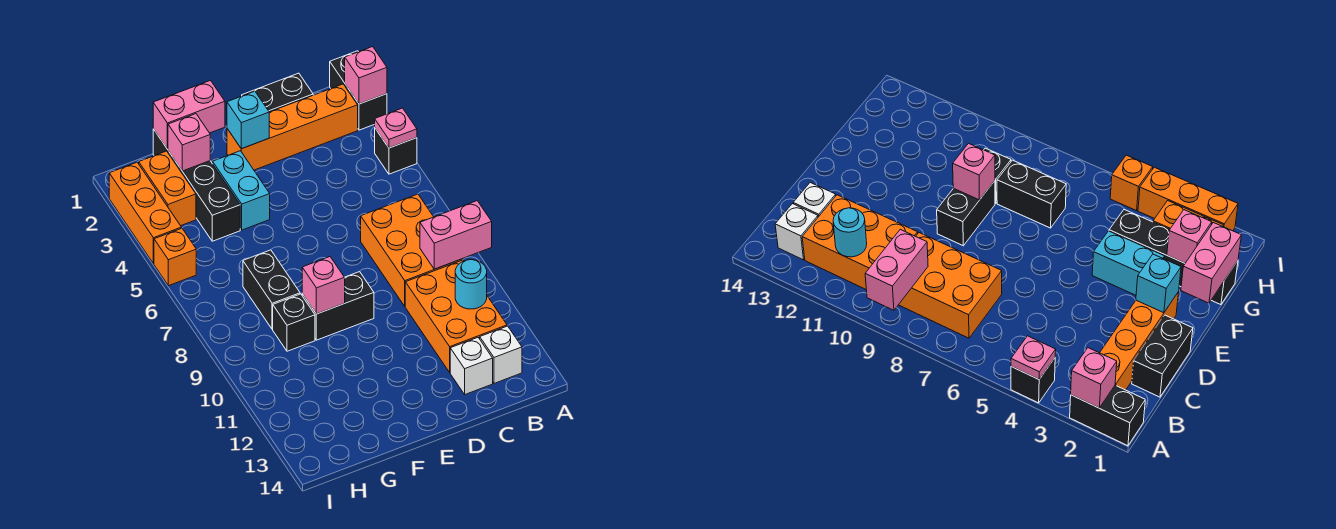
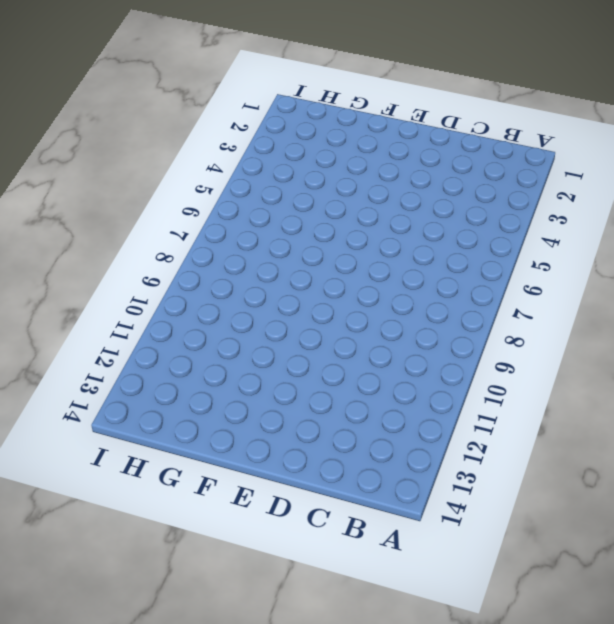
none -> black brick A1:A2 level 1
none -> black brick A4 level 1
none -> orange brick B2:E2 level 1

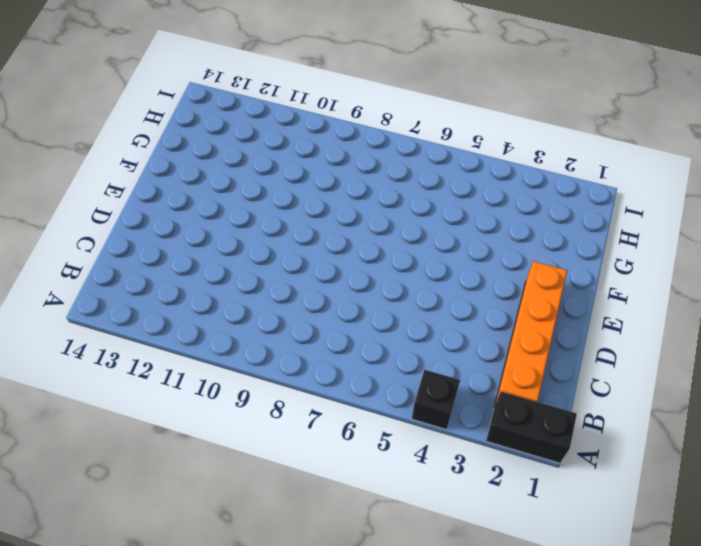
none -> orange brick B7:C9 level 1
none -> orange brick B10:C12 level 1
none -> white brick B13 level 1

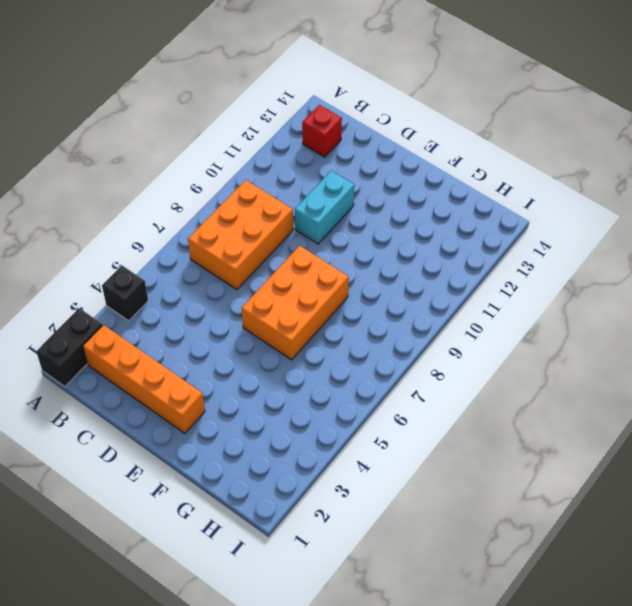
red brick B13 level 1 -> white brick B13 level 1
cyan brick D10:D11 level 1 -> cyan brick F3:F4 level 1
orange brick E6:F8 level 1 -> orange brick B10:C12 level 1
none -> black brick C1:D1 level 1
none -> white brick C13 level 1
none -> black brick E9:F9 level 1

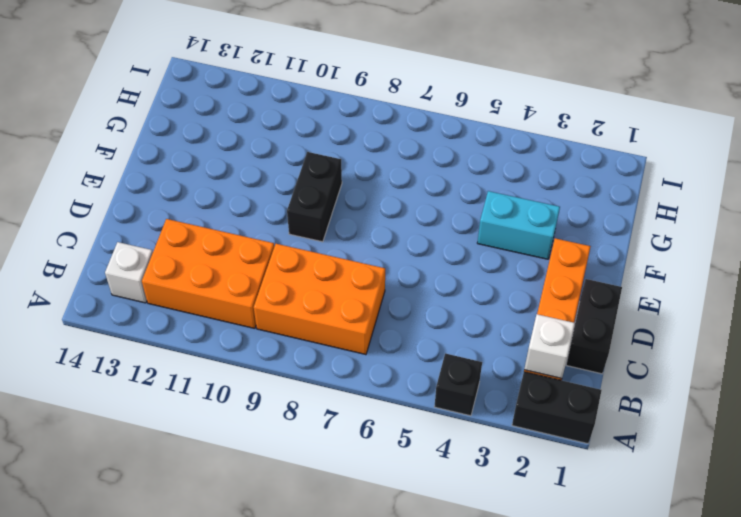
white brick B2 level 2 -> white brick C13 level 1
none -> black brick G1:G4 level 1
none -> black brick G7:G8 level 1
none -> black brick G9 level 1

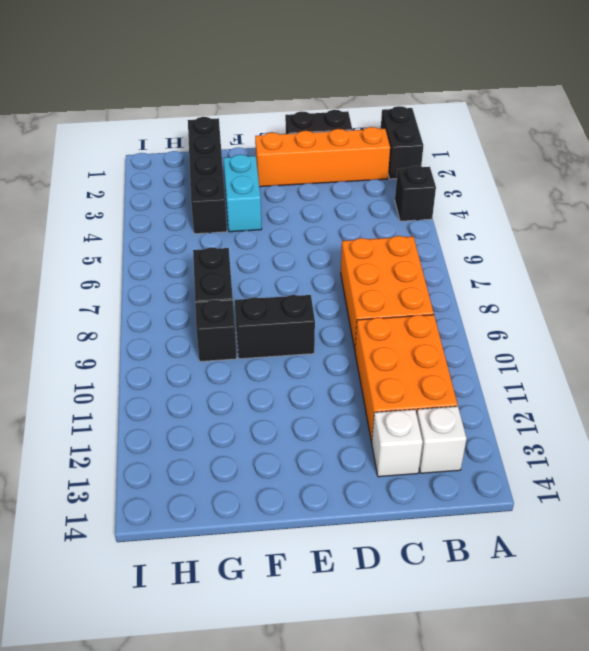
none -> orange brick H2:H3 level 1
none -> orange brick I2:I4 level 1
none -> orange brick I5 level 1

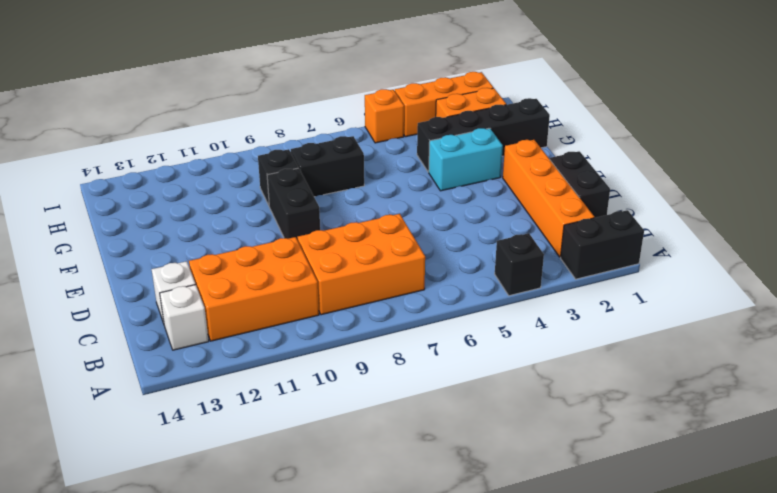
none -> pink brick A2 level 2
none -> pink plate A4 level 2
none -> pink brick A9:B9 level 2

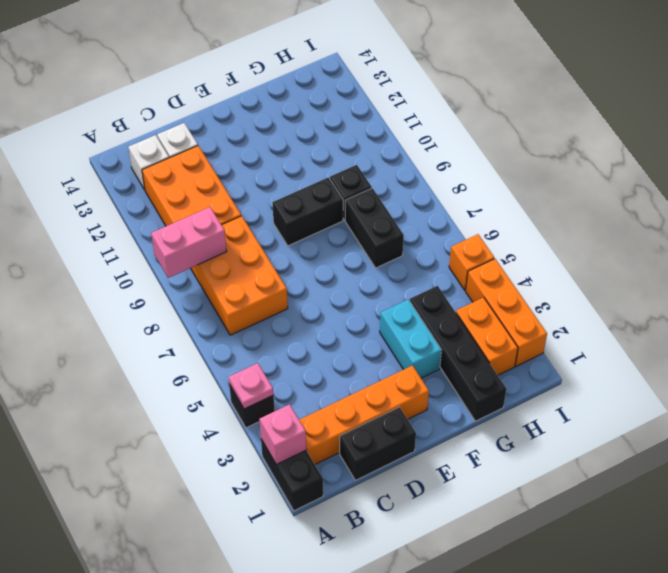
none -> cyan round brick B11 level 2
none -> cyan brick E2 level 2
none -> pink brick F1:G1 level 2

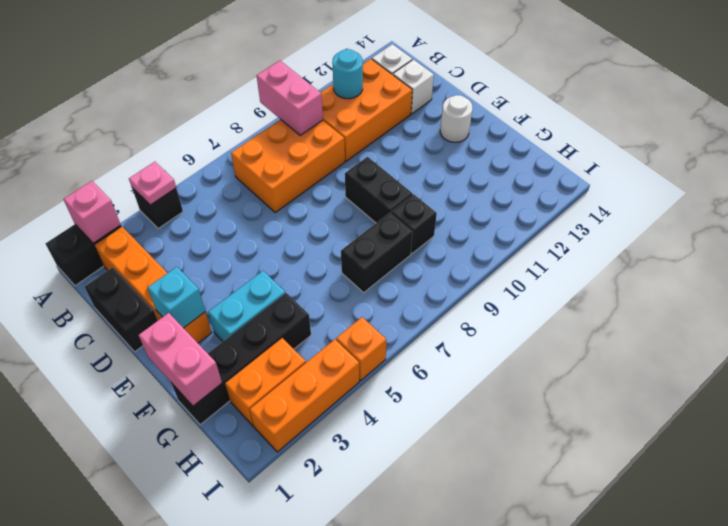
white round brick E13 level 1 -> none
none -> pink brick F9 level 2
none -> pink brick G2 level 2

